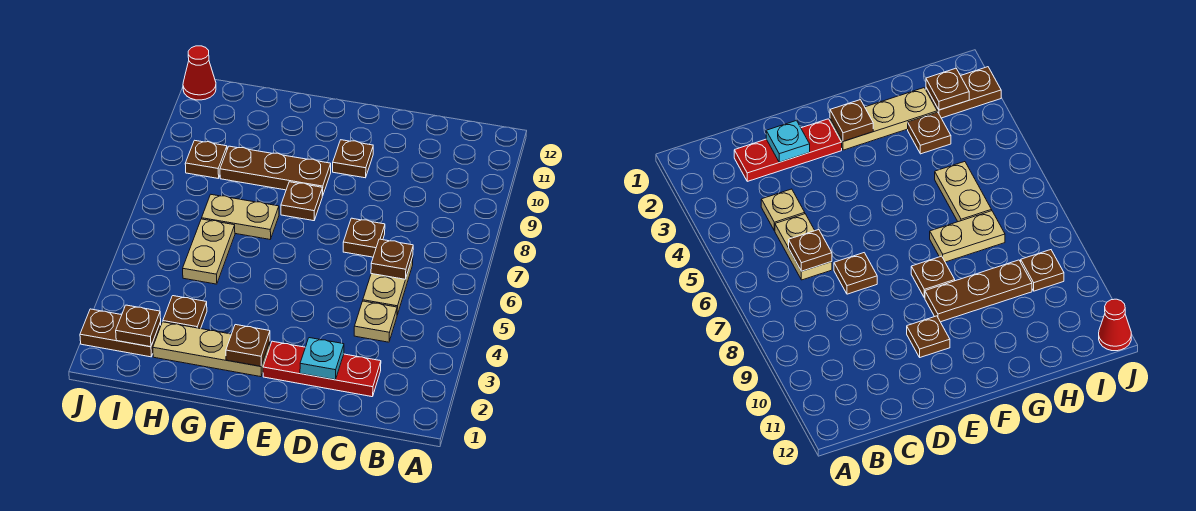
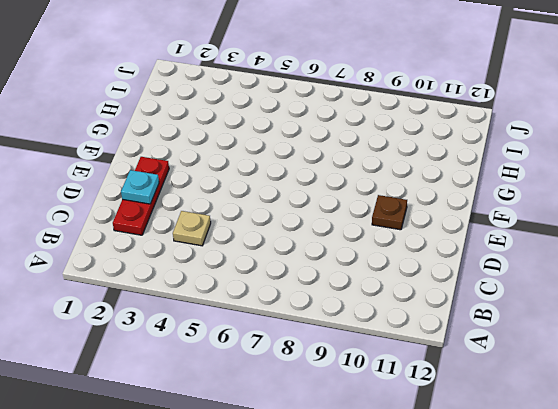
none -> tan plate C5:C6 level 1
none -> brown plate D7 level 1
none -> tan plate F2:H2 level 1

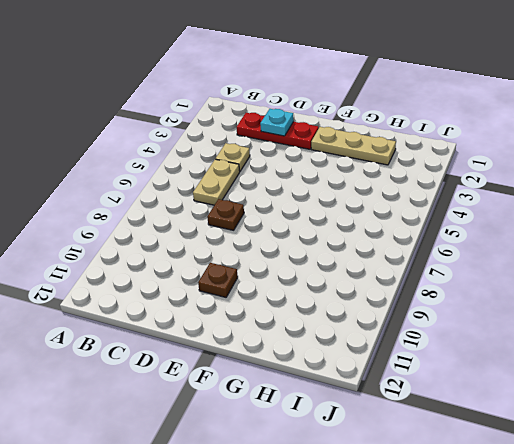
none -> brown plate F8 level 1
none -> brown plate F9:H9 level 1
none -> tan plate G7:H7 level 1

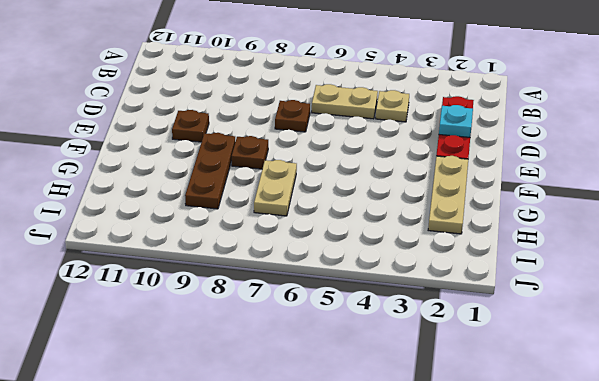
none -> brown plate H3 level 1
none -> tan plate H5:H6 level 1
none -> brown plate I2:J2 level 1

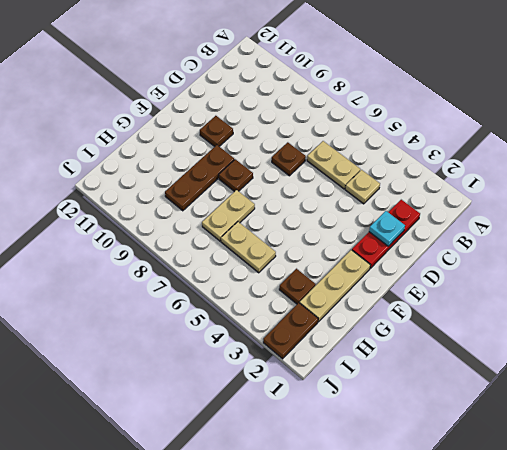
none -> brown plate I9 level 1
none -> red cone J12 level 1
none -> brown plate C6 level 2

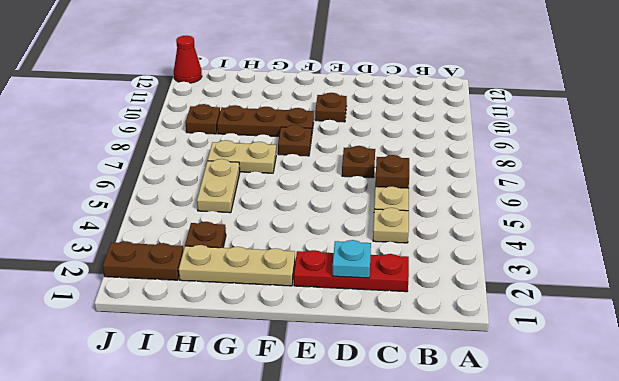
none -> brown plate F2 level 2
none -> brown plate I2 level 2

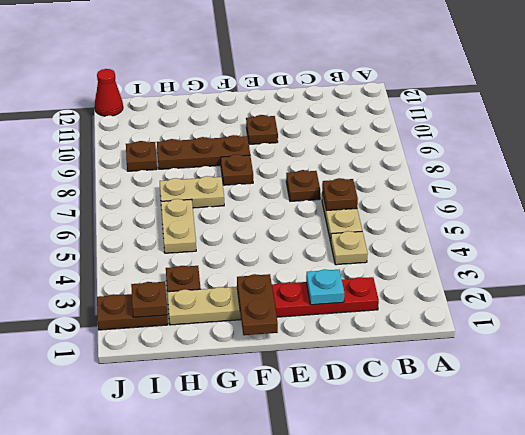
brown plate F1:F2 level 2 -> brown plate F2 level 2

